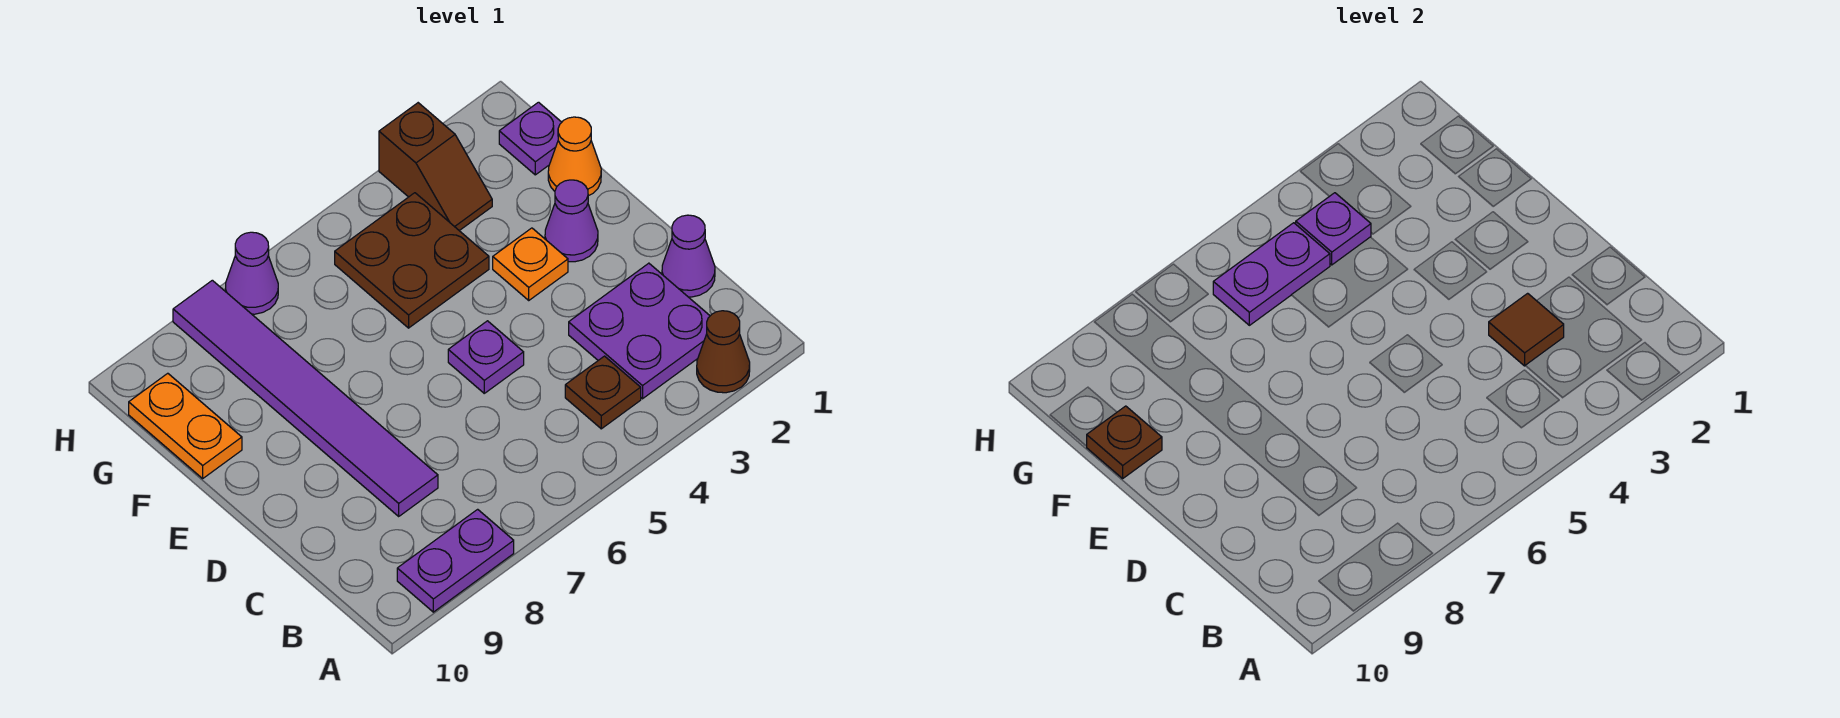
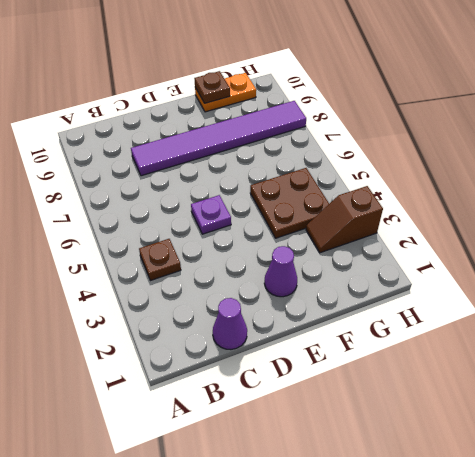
none -> brown cone A2 level 1
none -> purple plate A8:A9 level 1
none -> purple plate B2:C3 level 1

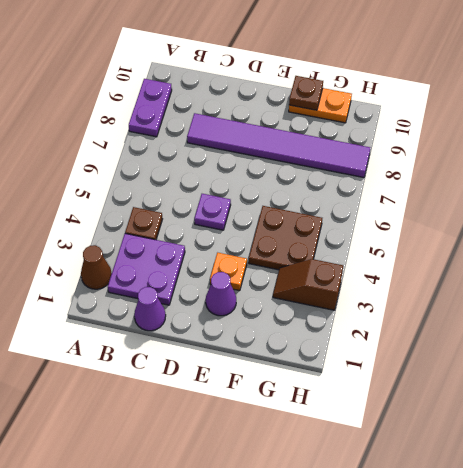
none -> orange cone F1 level 1
none -> purple plate G1 level 1
none -> purple cone H7 level 1

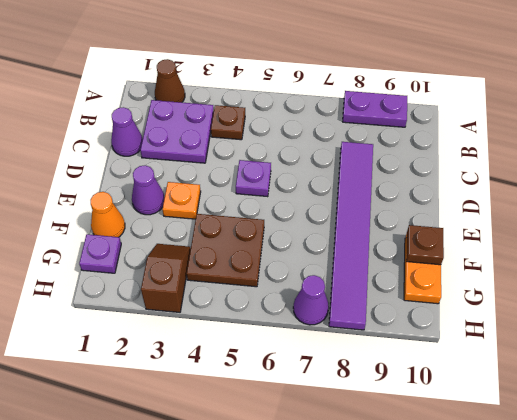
none -> brown tile C3 level 2
none -> purple plate G4 level 2
none -> purple plate G5:G6 level 2

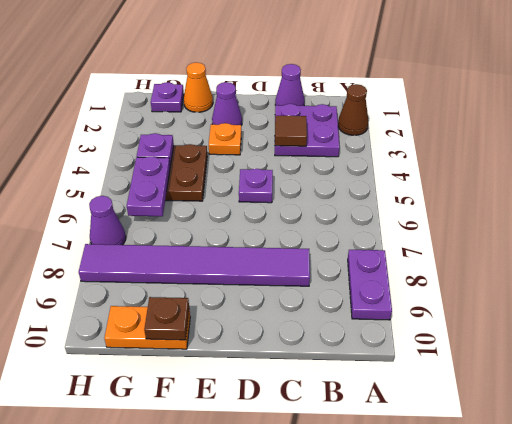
none -> brown plate B4 level 1
none -> brown slope G3:H3 level 1 top H

